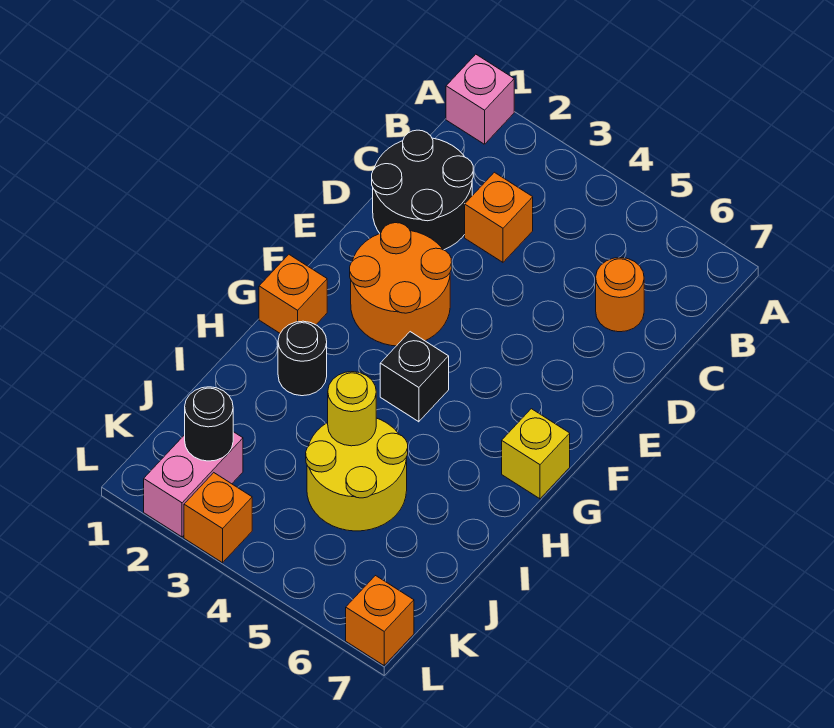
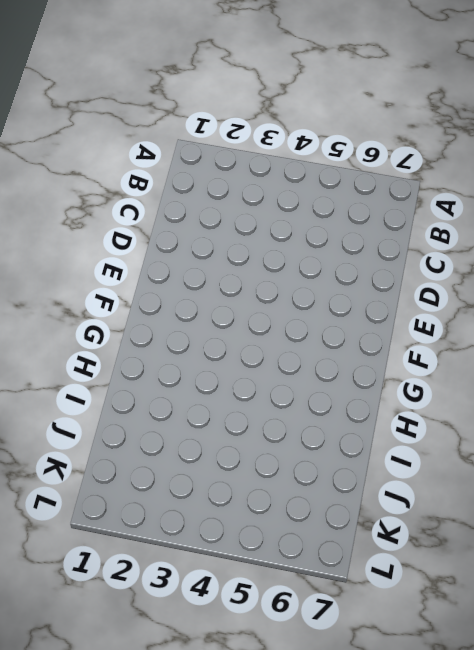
none -> pink brick A1 level 1
none -> black round brick C1:D2 level 1
none -> orange brick C3 level 1

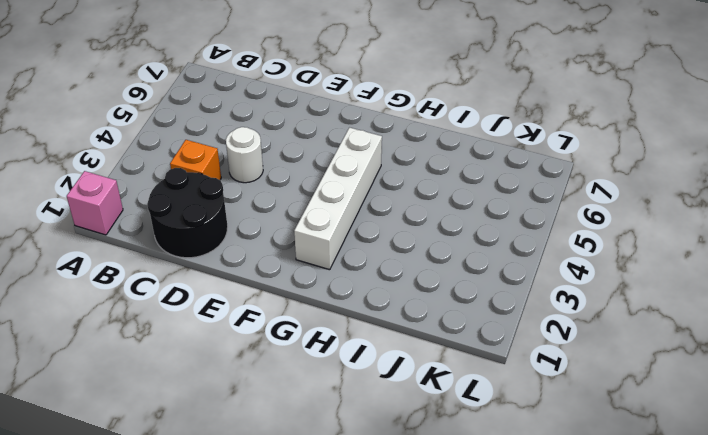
white round brick D4 level 1 -> none
white brick G2:G5 level 1 -> black brick G4 level 1
none -> orange round brick C6 level 1
none -> orange round brick E2:F3 level 1
none -> orange brick G1 level 1

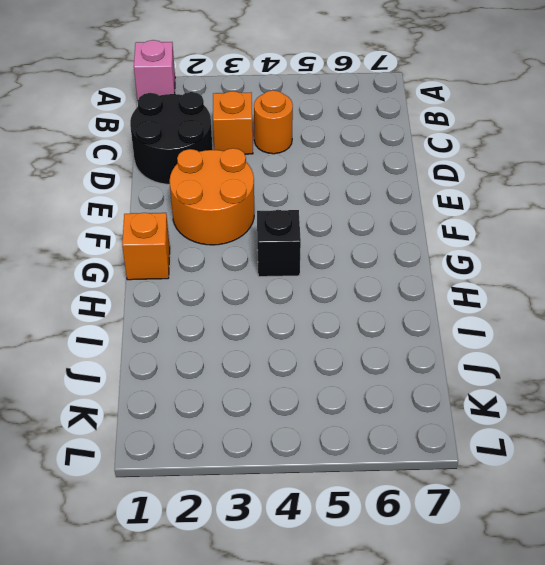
orange round brick C4 level 1 -> orange round brick C6 level 1
none -> yellow brick G7 level 1
none -> black round brick H2 level 1
none -> yellow round brick I4:J5 level 1

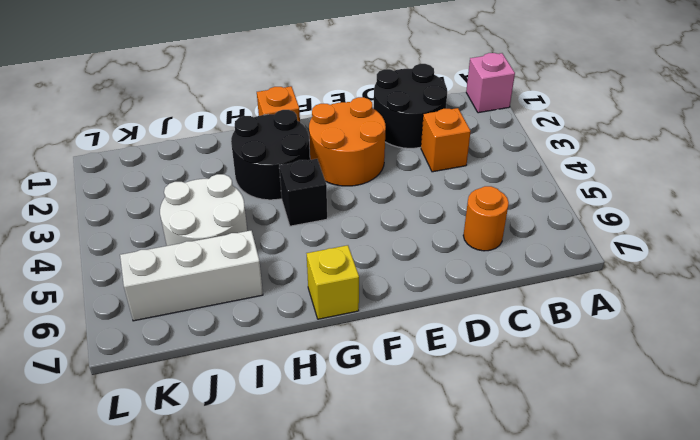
black round brick G2:H3 level 1 -> black round brick H2 level 1
white round brick I4:J5 level 1 -> yellow round brick I4:J5 level 1
white brick I6:K6 level 1 -> none
none -> pink brick K2:L2 level 1
none -> orange brick L3 level 1
none -> orange brick L7 level 1

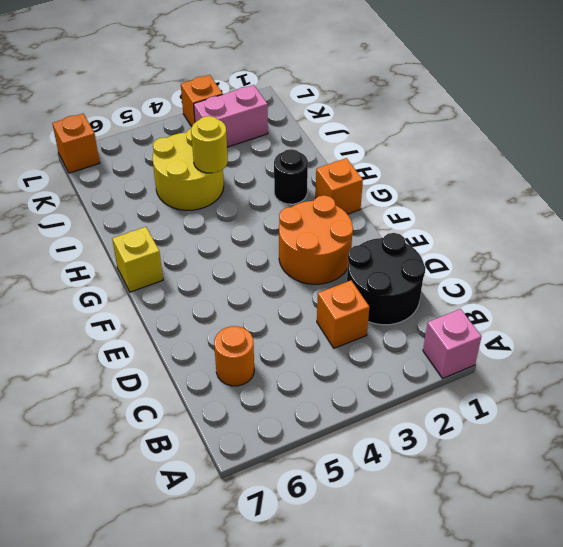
pink brick K2:K3 level 1 -> pink brick K2:L2 level 1
none -> black brick G4 level 1
none -> black round brick K2 level 2

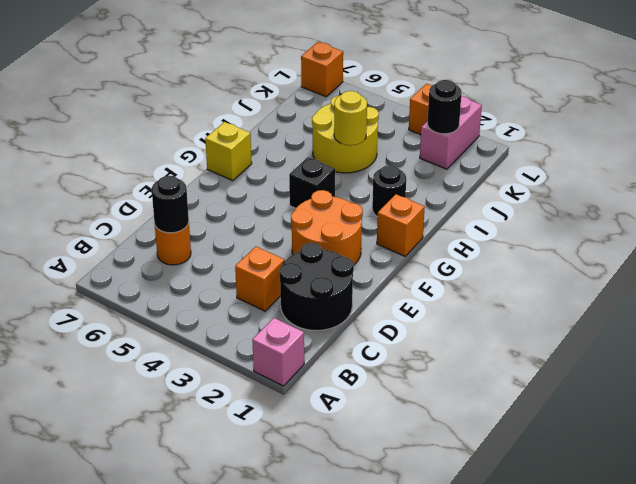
black round brick C6 level 2 -> none

